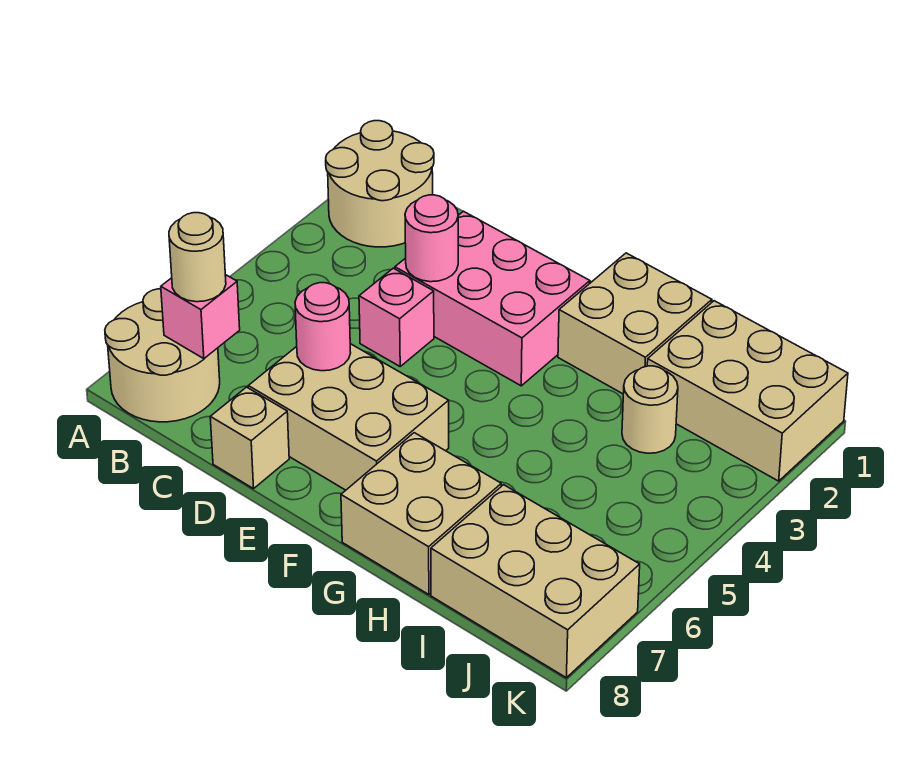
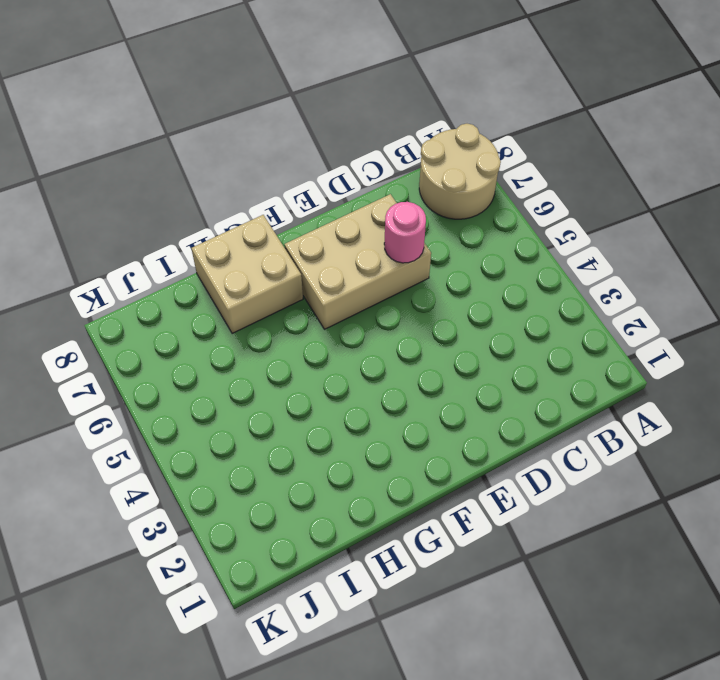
none -> tan round brick A1:B2 level 1
none -> pink brick D2:F3 level 1
none -> pink brick D4 level 1

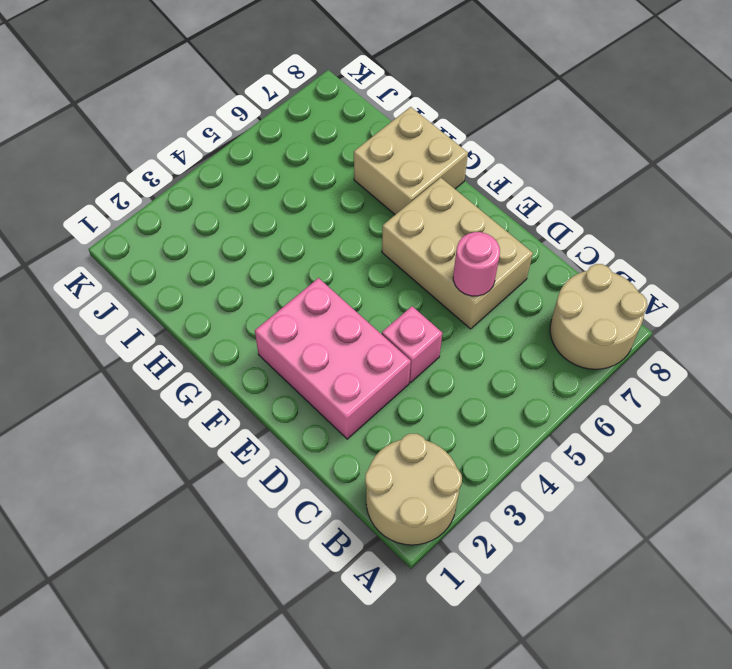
none -> tan brick D8 level 1
none -> tan brick G1:H2 level 1
none -> tan brick I1:K2 level 1

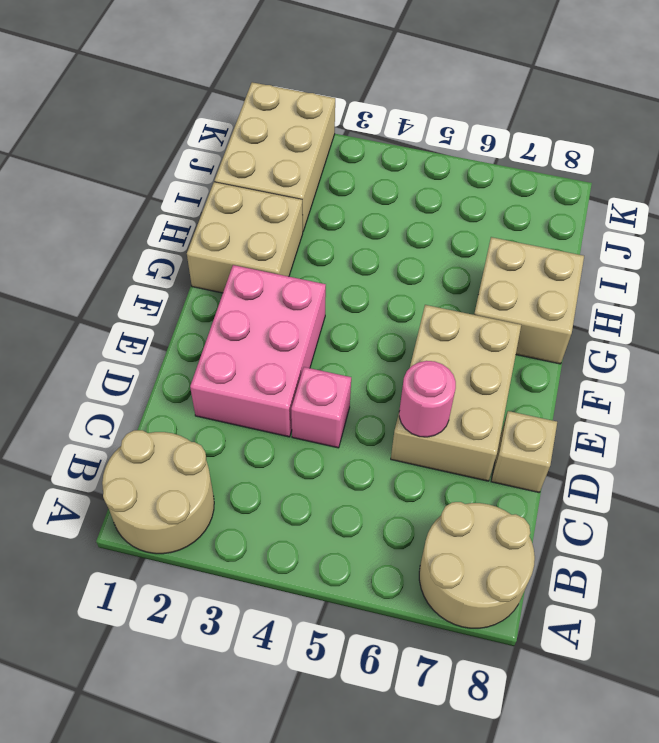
none -> tan round brick I3 level 1
none -> tan brick I7:K8 level 1
none -> pink brick B7 level 2

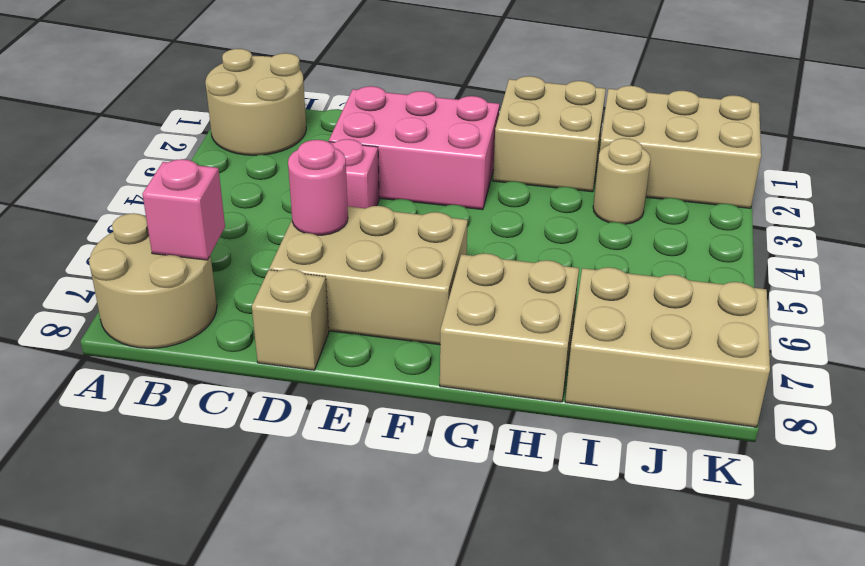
none -> pink round brick D3 level 2
none -> tan round brick B7 level 3

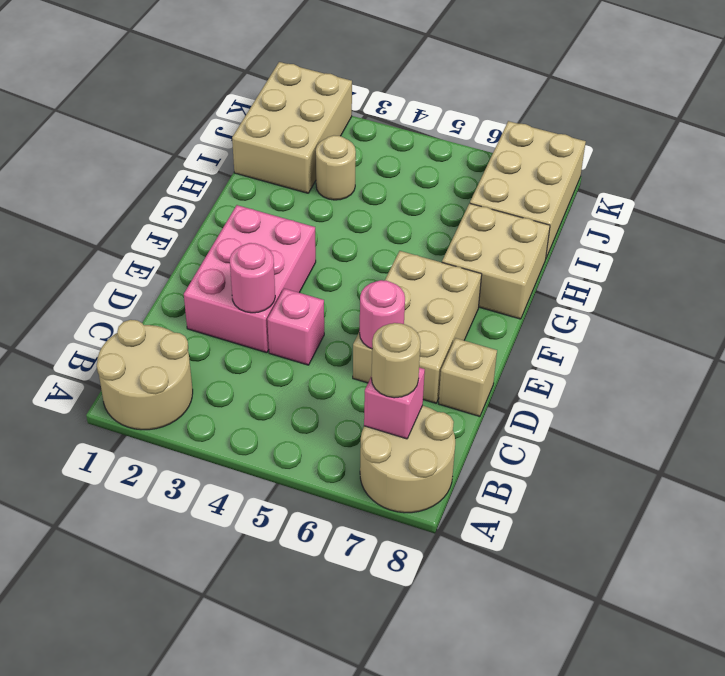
none -> tan brick G1:H2 level 1

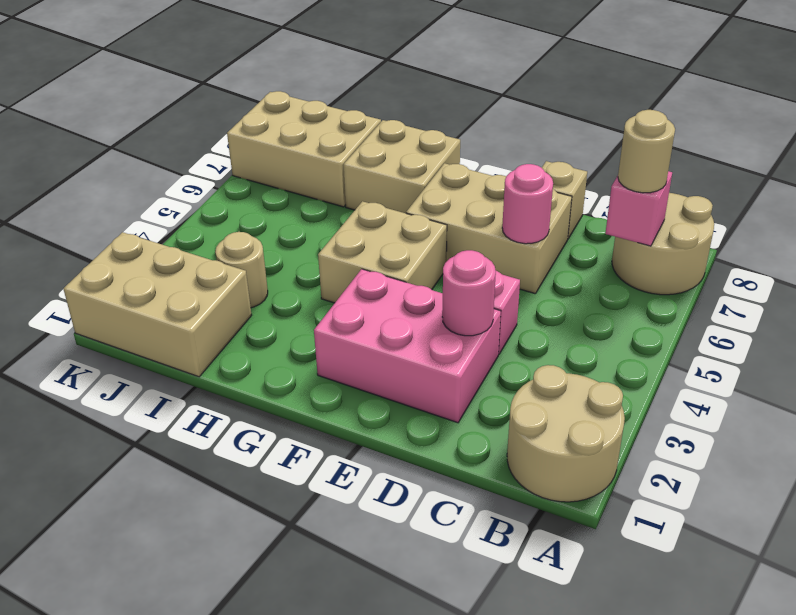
tan brick F4:G5 level 1 -> tan brick G1:H2 level 1

